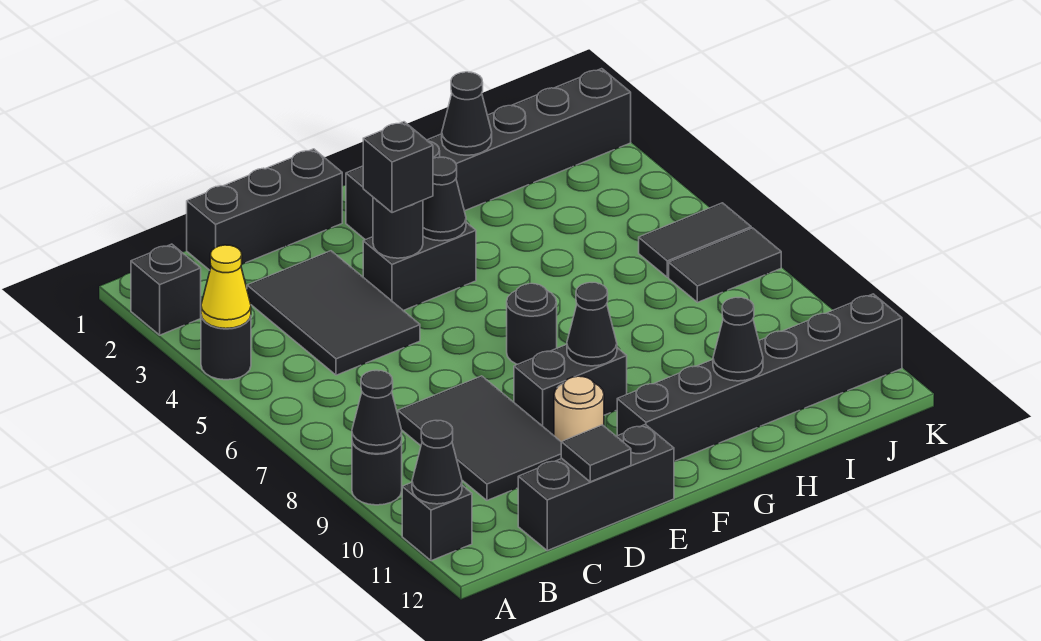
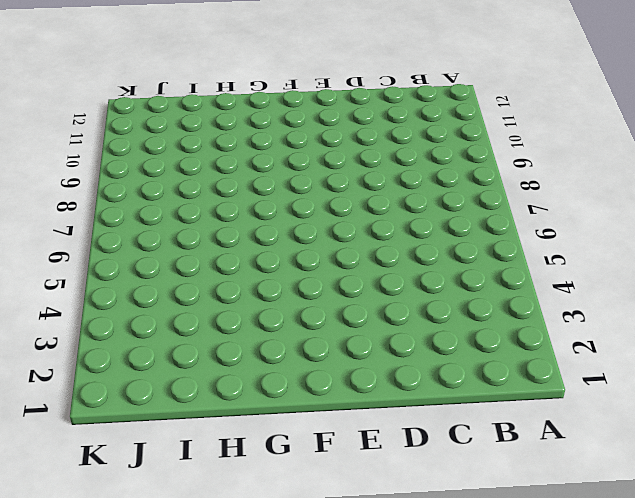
none -> black brick A2 level 1
none -> black round brick A4 level 1
none -> black round brick A9 level 1

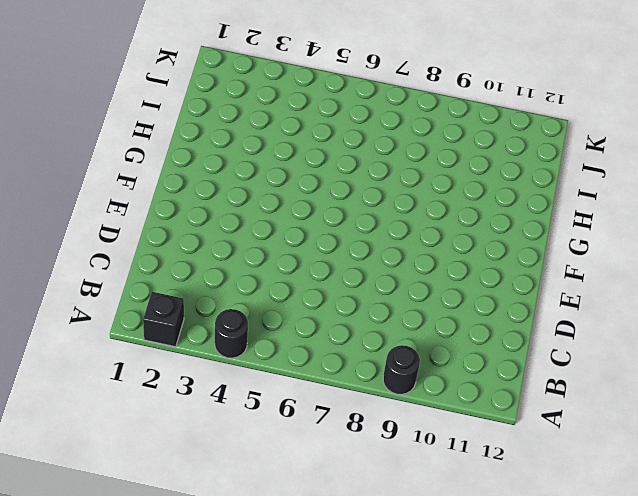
none -> black brick A11 level 1
none -> black brick C1:E1 level 1
none -> black tile C3:D5 level 1

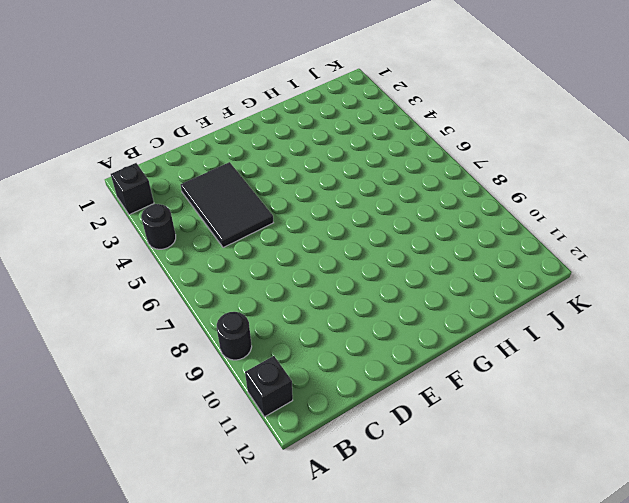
none -> black brick C1:E1 level 1
none -> black tile C8:D10 level 1
none -> black brick C12:E12 level 1

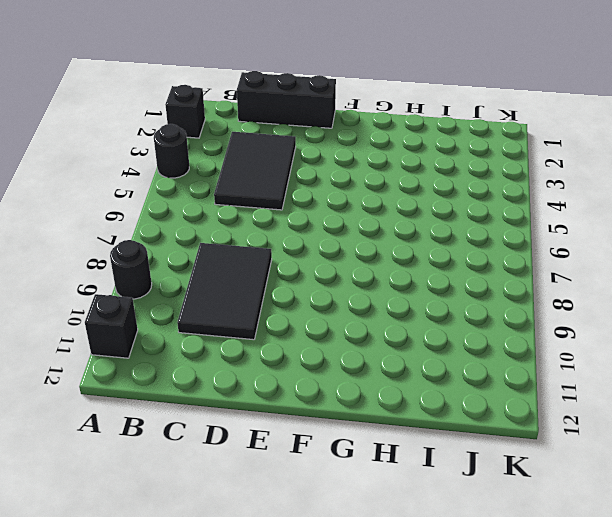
none -> black brick C12:E12 level 1
none -> black brick E4:F4 level 1
none -> black brick E9:F9 level 1

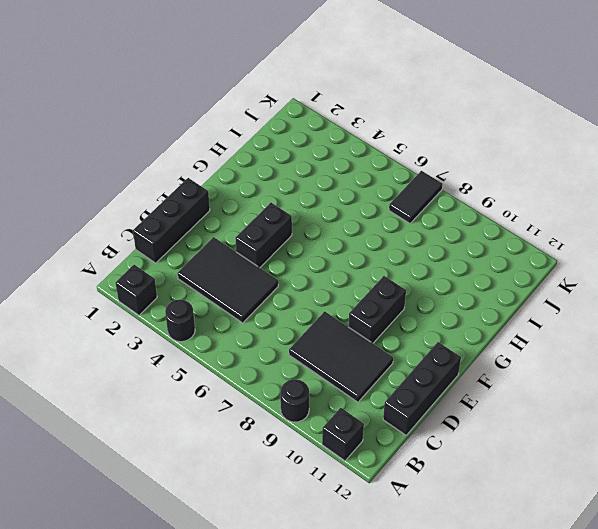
none -> tan round brick E10 level 1
none -> black brick F2:K2 level 1
none -> black round brick F7 level 1

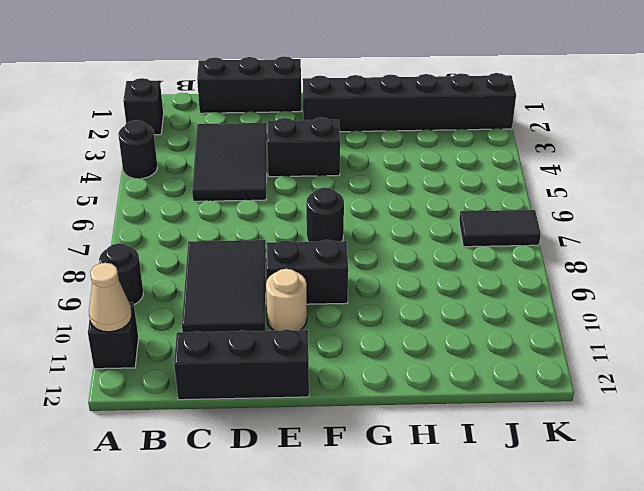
tan cone A11 level 2 -> black cone A11 level 2
none -> black brick F11:K11 level 1
none -> black tile J6:K6 level 1
none -> yellow cone A4 level 2

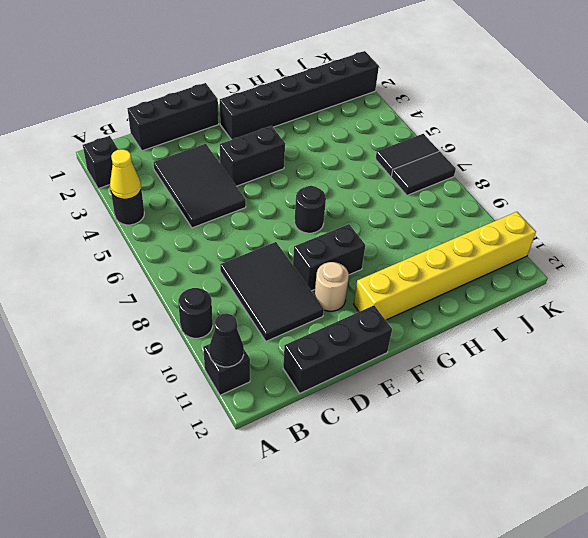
yellow brick F11:K11 level 1 -> black brick F11:K11 level 1
none -> black cone A9 level 2
none -> black tile D12 level 2
none -> black round brick E4 level 2

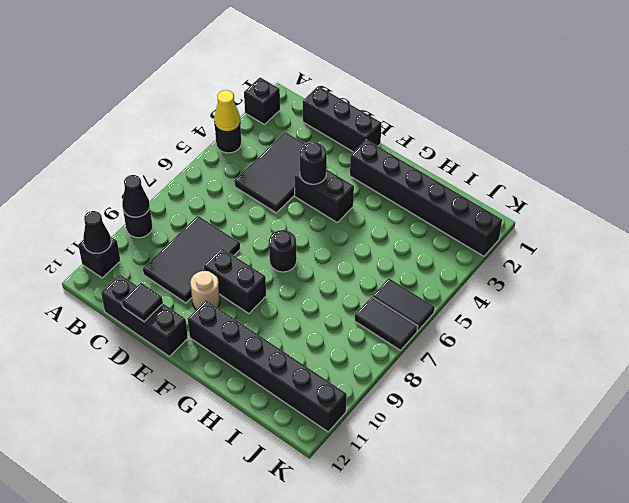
none -> black cone F4 level 2
none -> black cone F9 level 2
none -> black cone H2 level 2

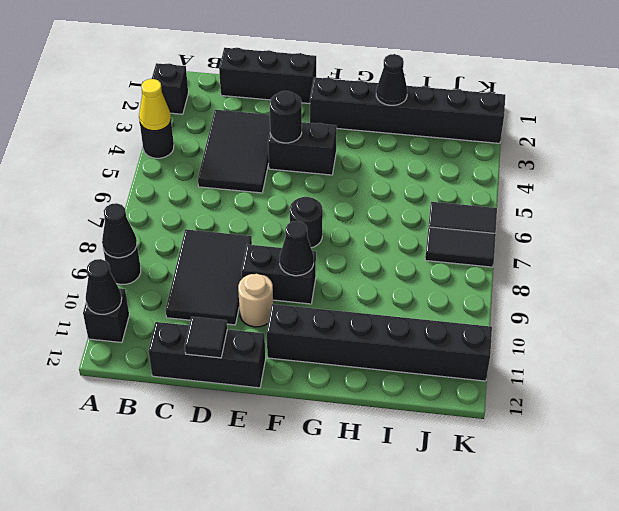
none -> black cone F4 level 2
none -> black cone H11 level 2
none -> black brick E4 level 3

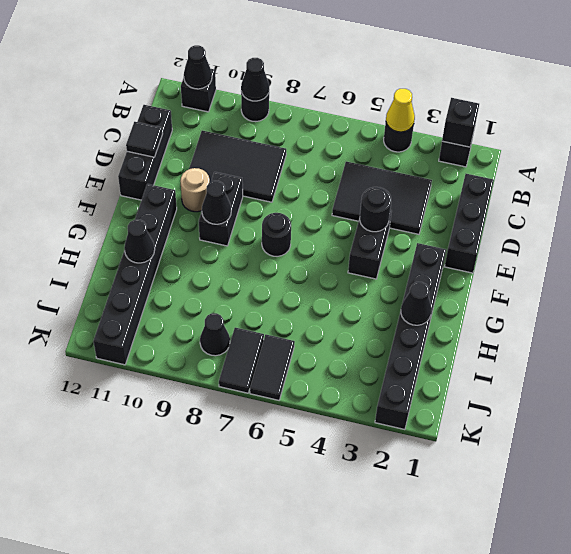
black brick A2 level 2 -> black brick E4 level 3
black cone J8 level 1 -> black cone F4 level 2

